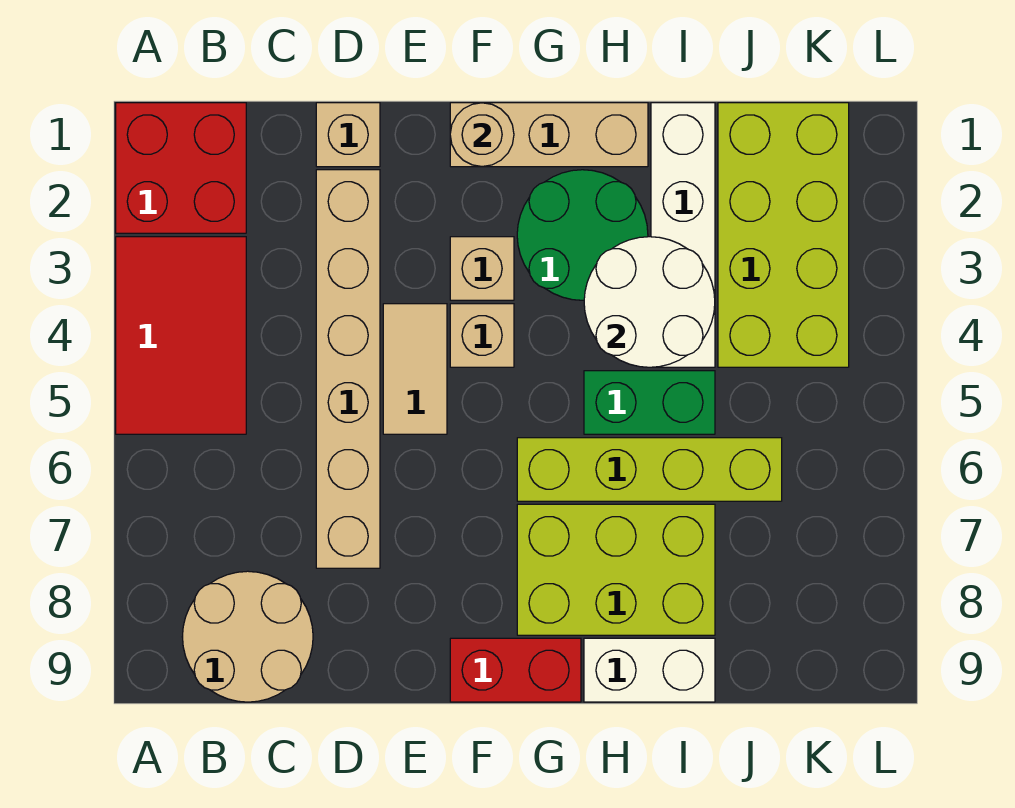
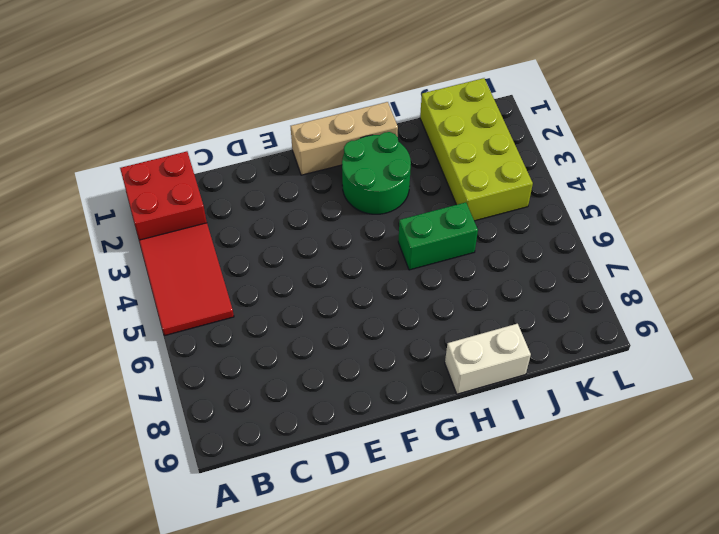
none -> tan round brick B8:C9 level 1
none -> tan brick D1 level 1
none -> tan brick D2:D7 level 1

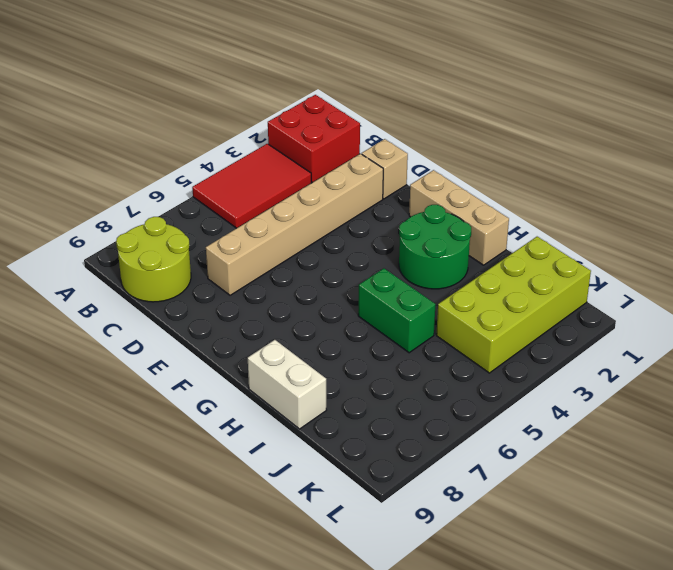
lime round brick B8:C9 level 1 -> tan round brick B8:C9 level 1
none -> tan tile E4:E5 level 1
none -> tan brick F3 level 1
none -> tan brick F4 level 1

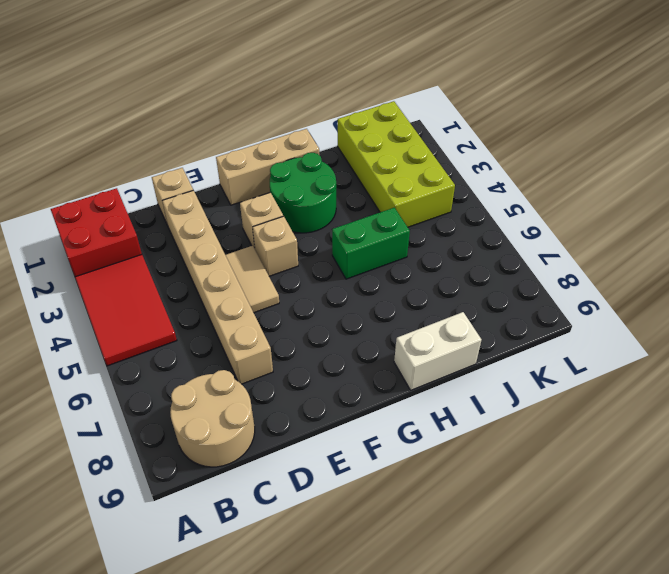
none -> red brick F9:G9 level 1
none -> lime brick G6:J6 level 1
none -> lime brick G7:I8 level 1

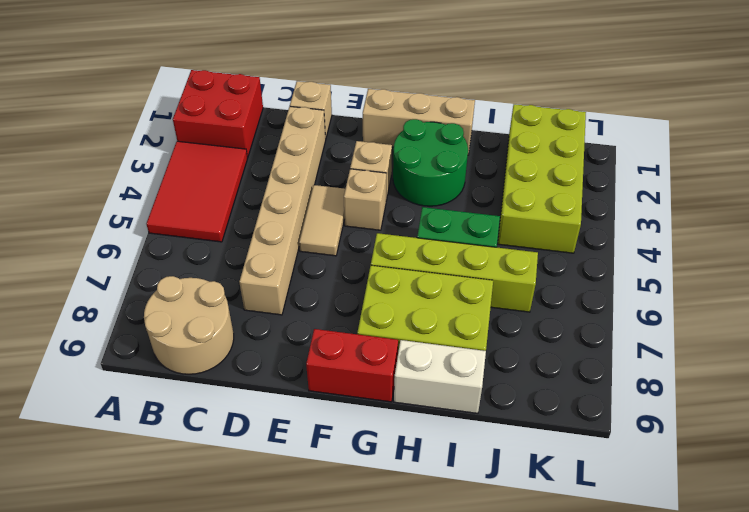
none -> white brick I1:I4 level 1
none -> tan round brick F1 level 2
none -> white round brick H3:I4 level 2

